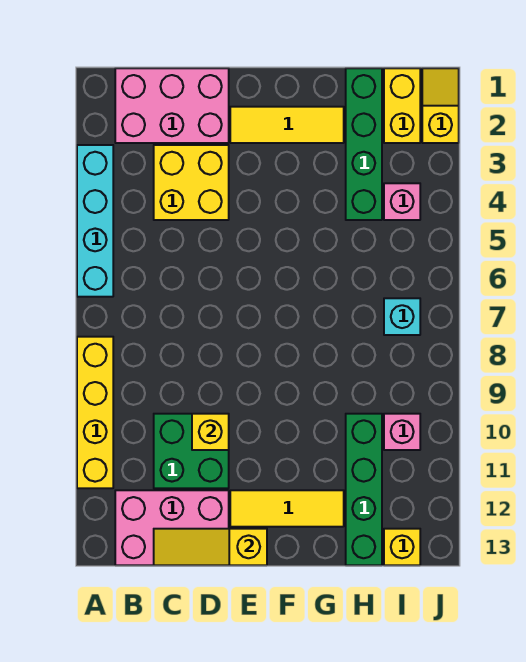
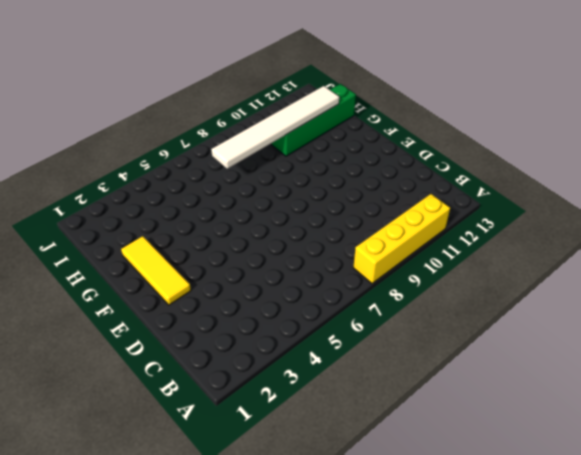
white tile H7:H12 level 2 -> none
none -> cyan brick A3:A6 level 1
none -> pink brick B1:D2 level 1
none -> pink brick B12:D13 level 1

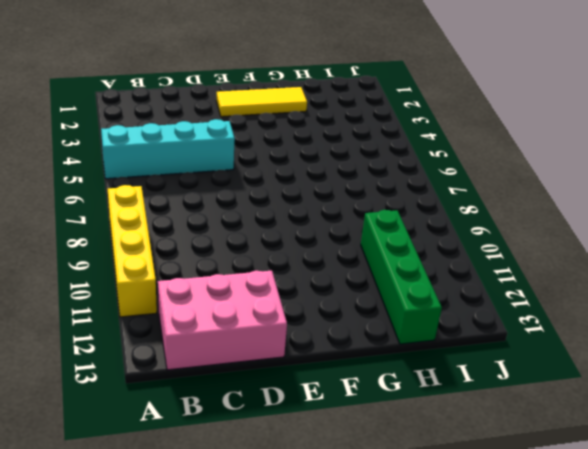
cyan brick A5:D5 level 1 -> cyan brick A3:A6 level 1
none -> pink brick B1:D2 level 1
none -> yellow brick C3:D4 level 1
none -> green brick C10:D11 level 1

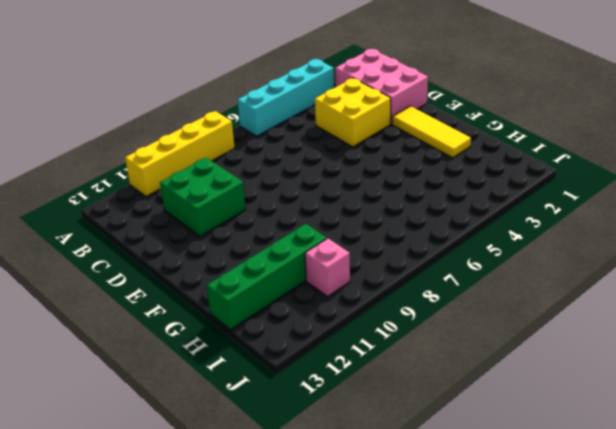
none -> pink brick B12:D13 level 1
none -> yellow tile E12:G12 level 1
none -> green brick H1:H4 level 1

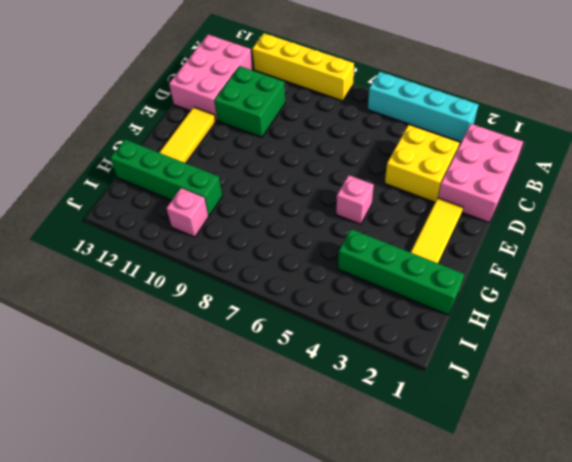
pink brick F5 level 1 -> pink brick I4 level 1
none -> yellow brick I1:I2 level 1
none -> cyan brick I7 level 1
none -> yellow brick I13 level 1

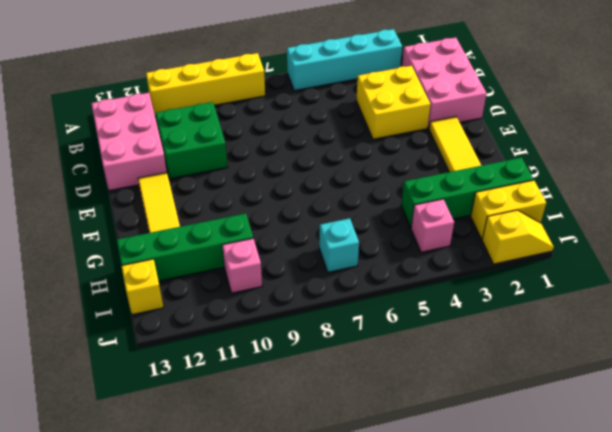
none -> yellow slope C13:E13 level 2 top E
none -> yellow brick D10 level 2

